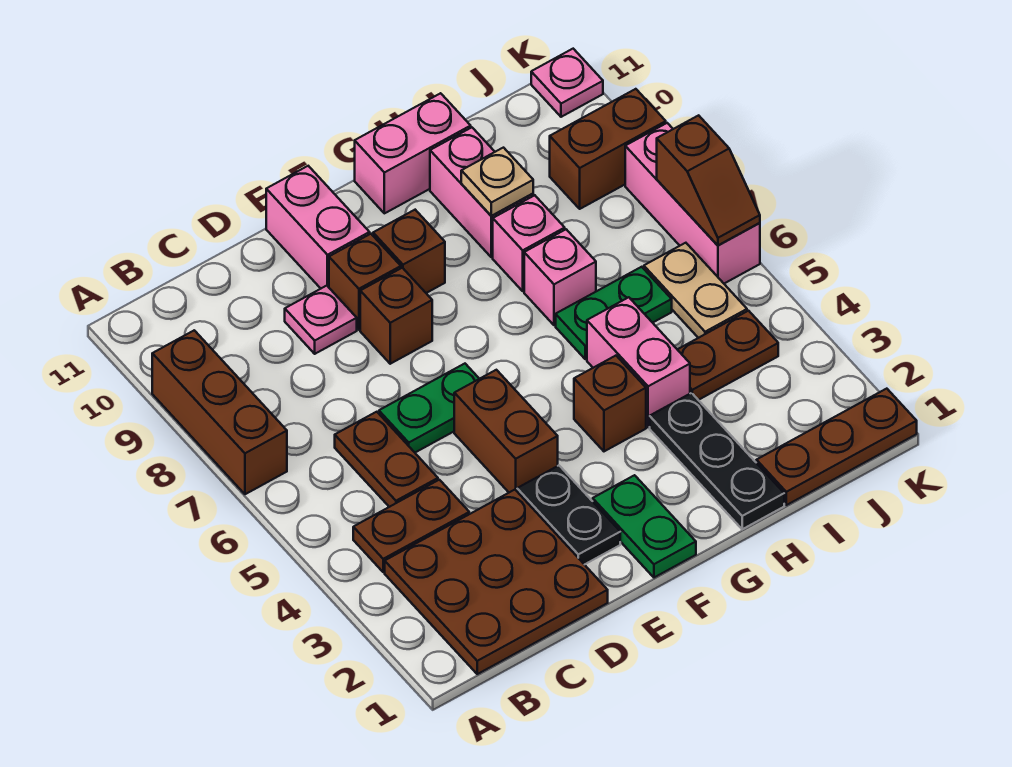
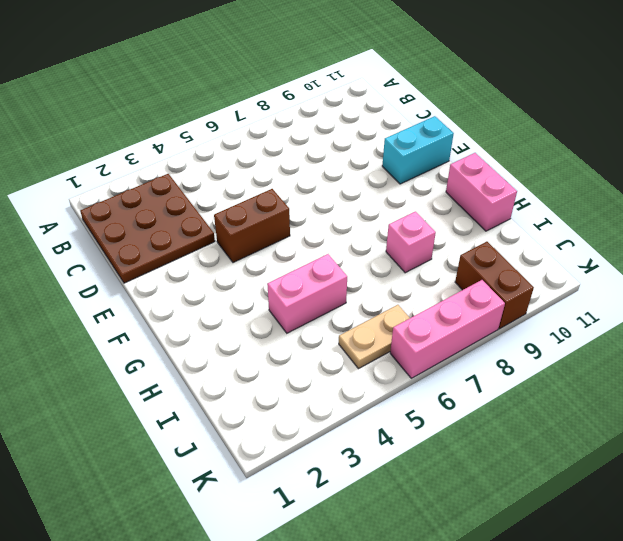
cyan brick E10:E11 level 1 -> pink brick E10:E11 level 1
none -> brown brick A7:A9 level 1
none -> brown plate B4:C4 level 1
none -> brown plate C5:C6 level 1

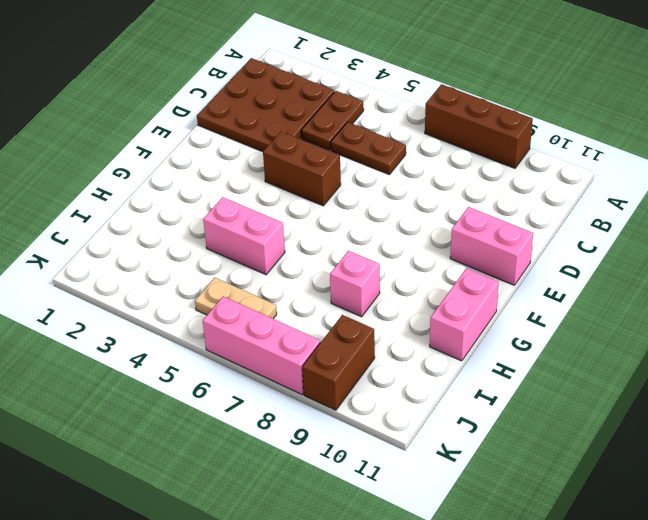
none -> green plate D6:E6 level 1
none -> pink plate D9 level 1
none -> black plate E2:E3 level 1

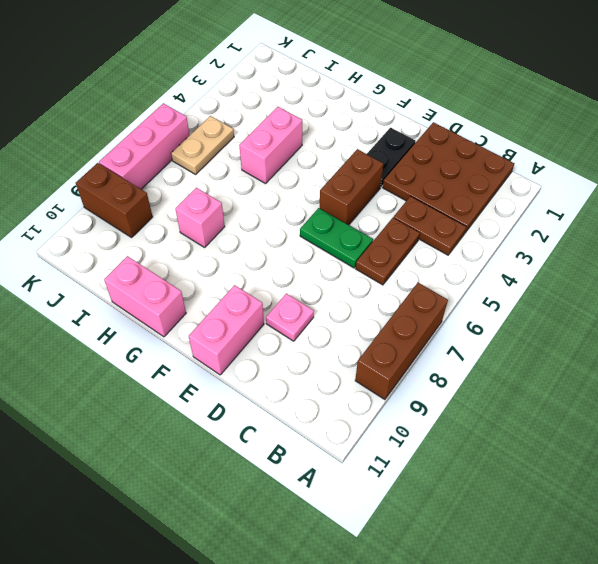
none -> brown brick E8 level 1
none -> brown brick E9 level 1
none -> green plate F1:F2 level 1

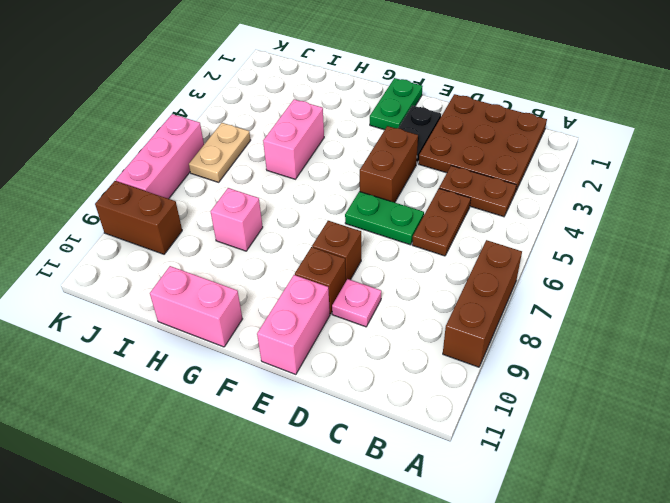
none -> brown brick F9 level 1
none -> brown brick G4 level 1
none -> black plate H1:H3 level 1

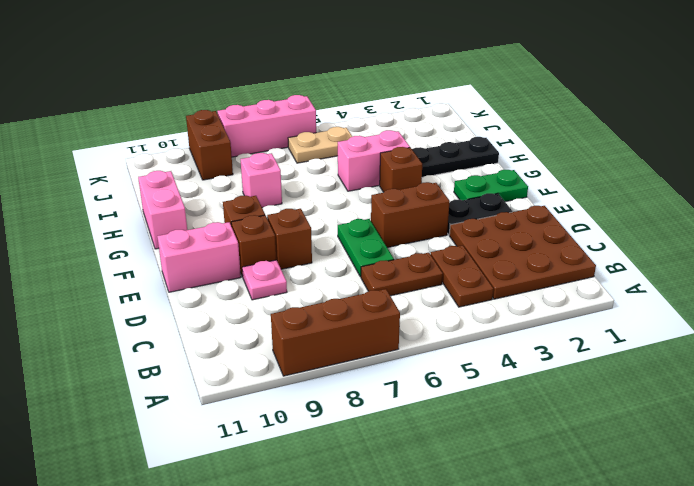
none -> green plate H6:I6 level 1
none -> pink brick H7 level 1
none -> pink brick H9:H10 level 1

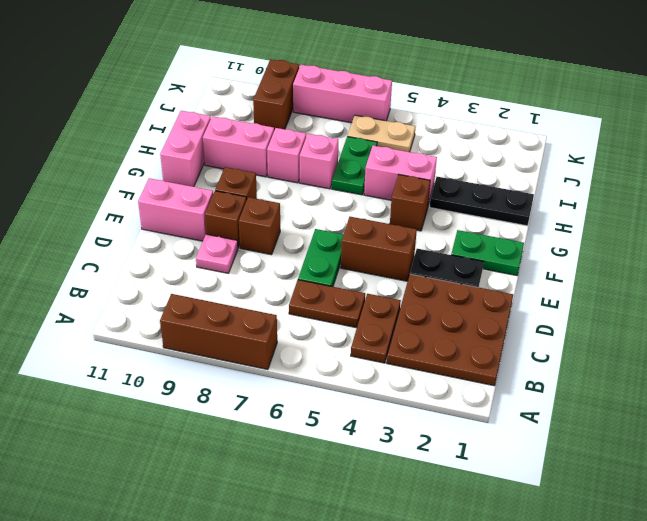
none -> brown plate I1:K1 level 1
none -> brown plate I4:J4 level 1
none -> pink plate K11 level 1

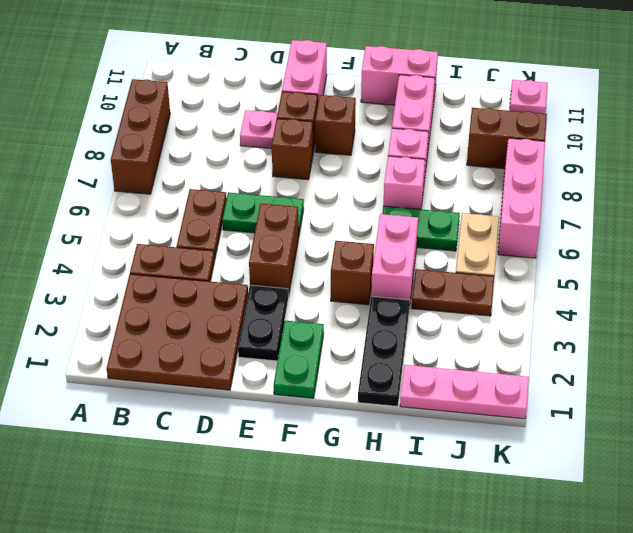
pink plate I1:K1 level 1 -> brown plate I1:K1 level 1
none -> tan plate H9 level 2
none -> brown slope K6:K7 level 2 top 7

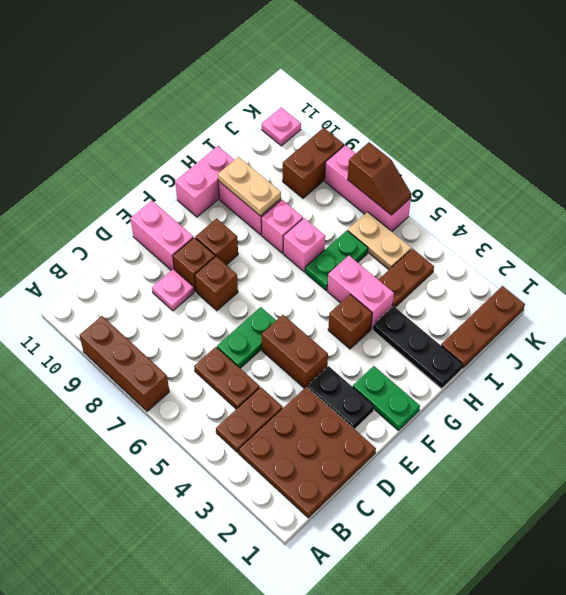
tan plate H9:H10 level 2 -> tan plate H9 level 2

